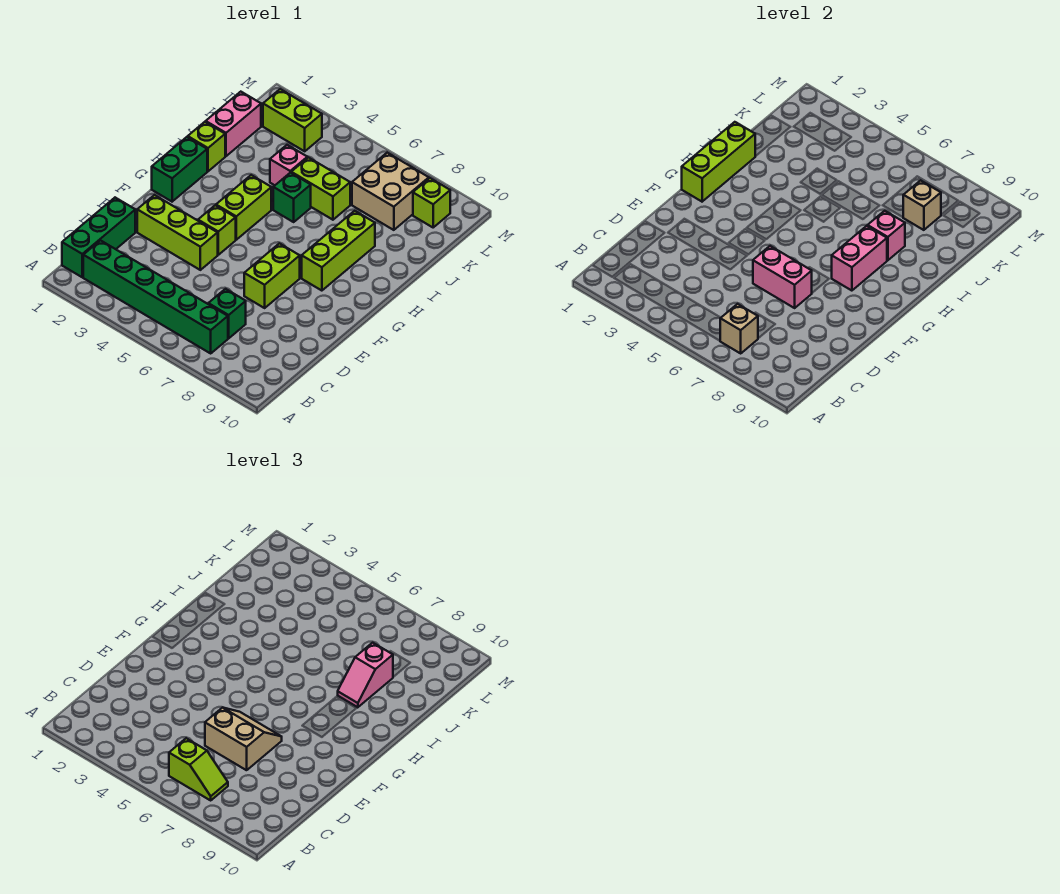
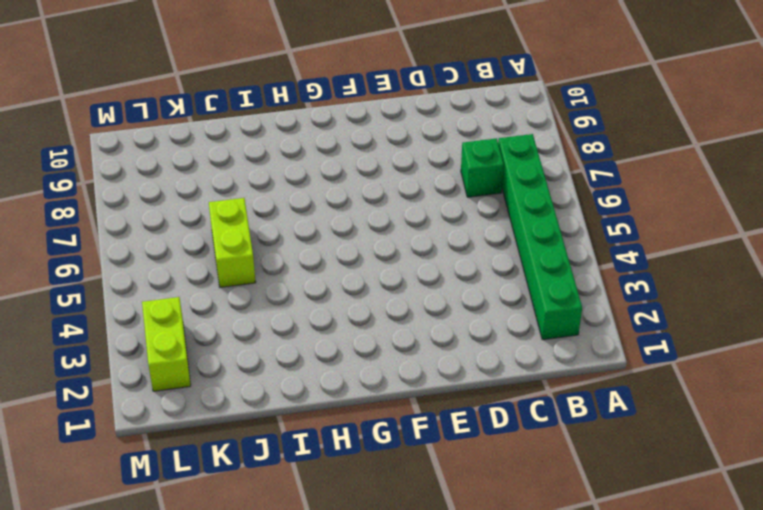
none -> green brick B1:D1 level 1
none -> lime brick E2:E4 level 1
none -> lime brick E7:F7 level 1

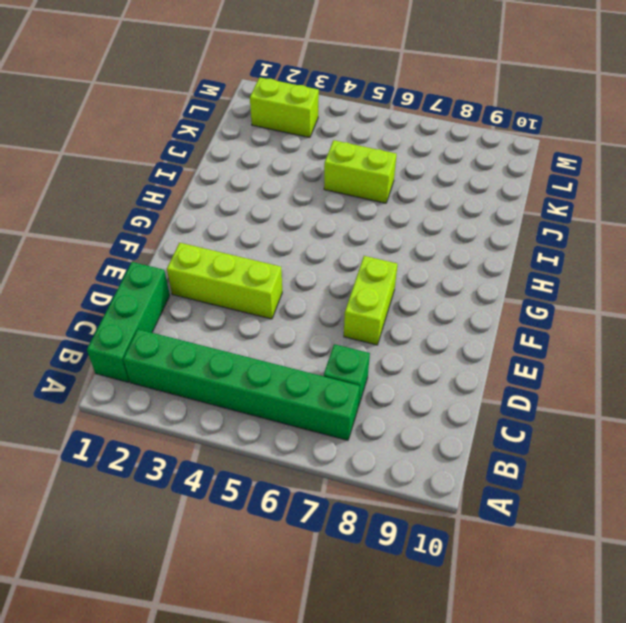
none -> lime brick F4 level 1
none -> green brick G1:H1 level 1
none -> lime brick G4:H4 level 1

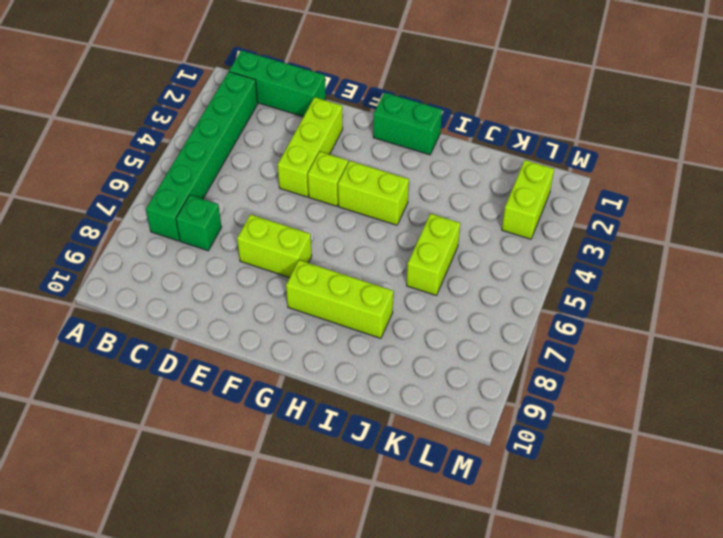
none -> lime brick I1 level 1
none -> green brick I5 level 1
none -> pink brick J1:K1 level 1

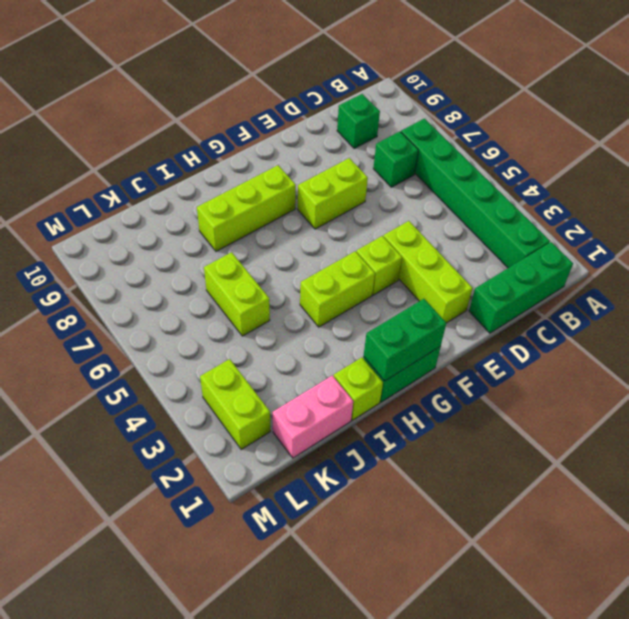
green brick C9 level 1 -> green brick I5 level 1
green brick G1:H1 level 2 -> lime brick G1:I1 level 2
none -> pink brick J4 level 1
none -> tan brick K7:L8 level 1
none -> lime brick L9 level 1

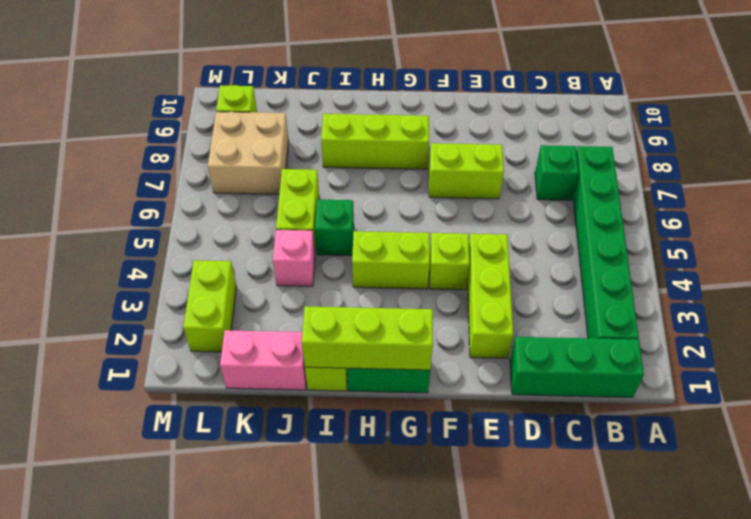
none -> tan brick B7 level 2
none -> pink brick E6:E7 level 2
none -> pink brick G8:H8 level 2

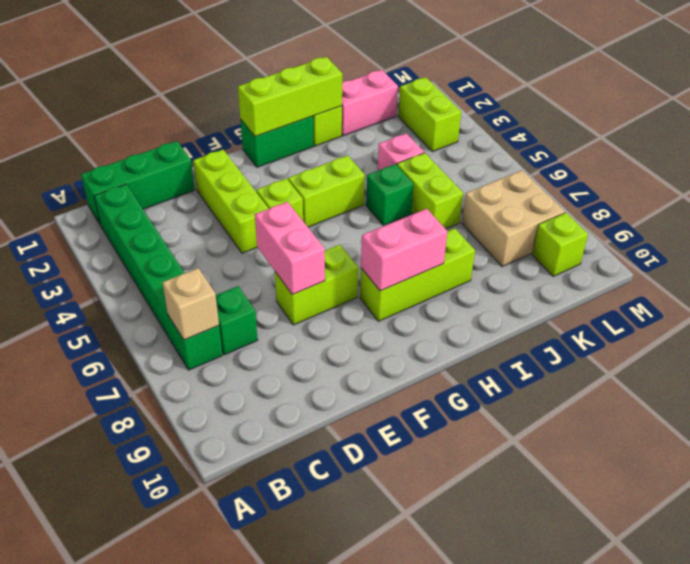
none -> pink brick I8 level 2
none -> tan brick K8 level 2
none -> lime slope B6:B7 level 3 top 6

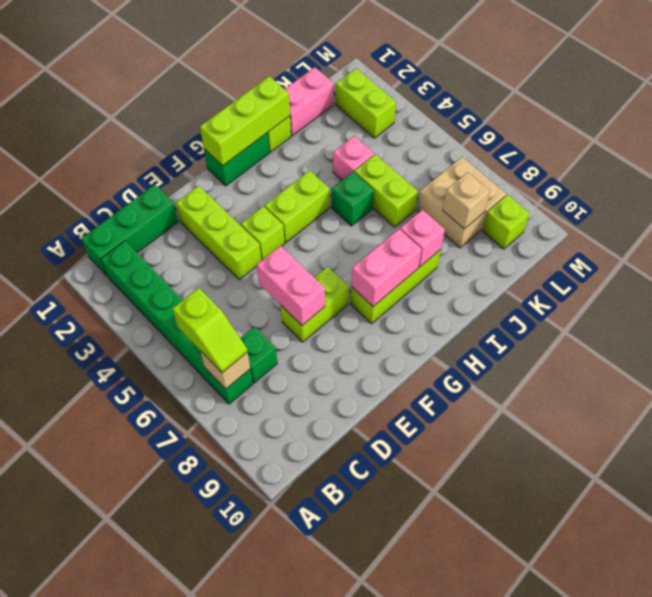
none -> tan slope D6:E7 level 3 top D
none -> pink slope I8:J8 level 3 top J

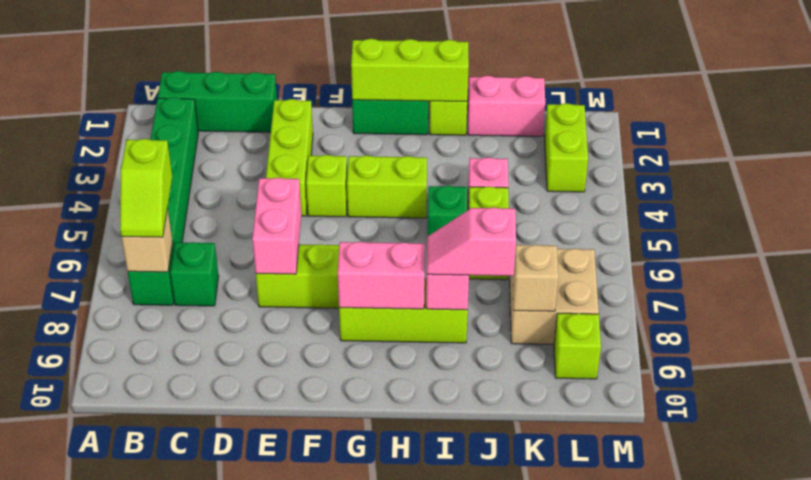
none -> tan slope D6:E7 level 3 top D

